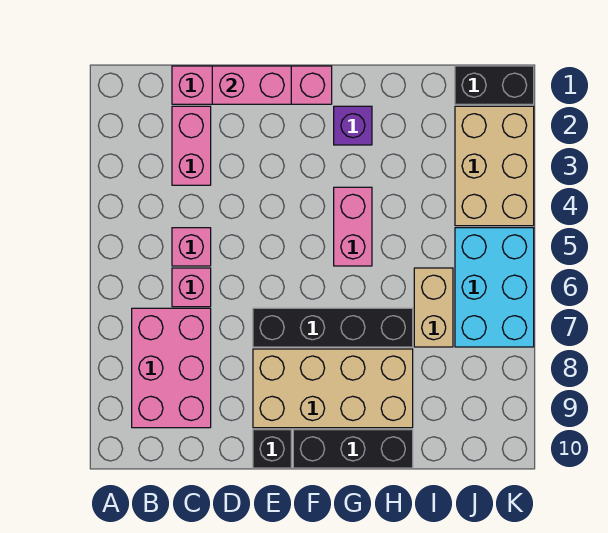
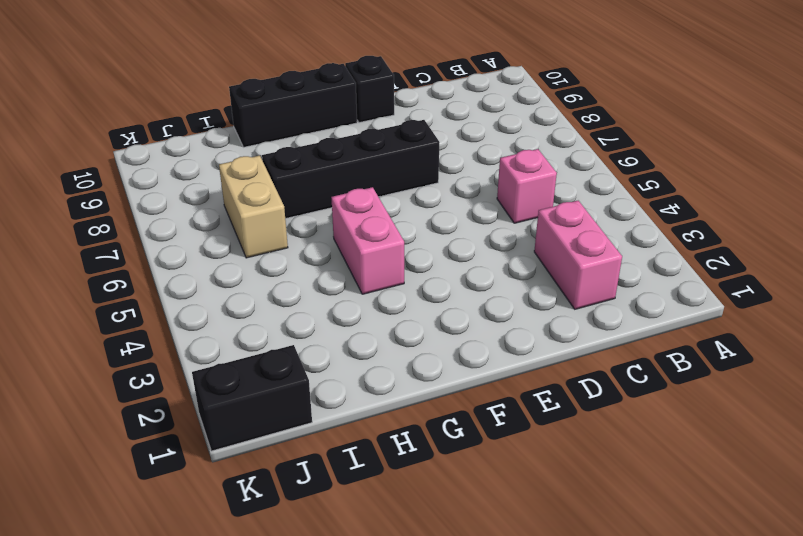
none -> pink brick B7:C9 level 1
none -> pink brick C1:F1 level 1
none -> pink brick C6 level 1

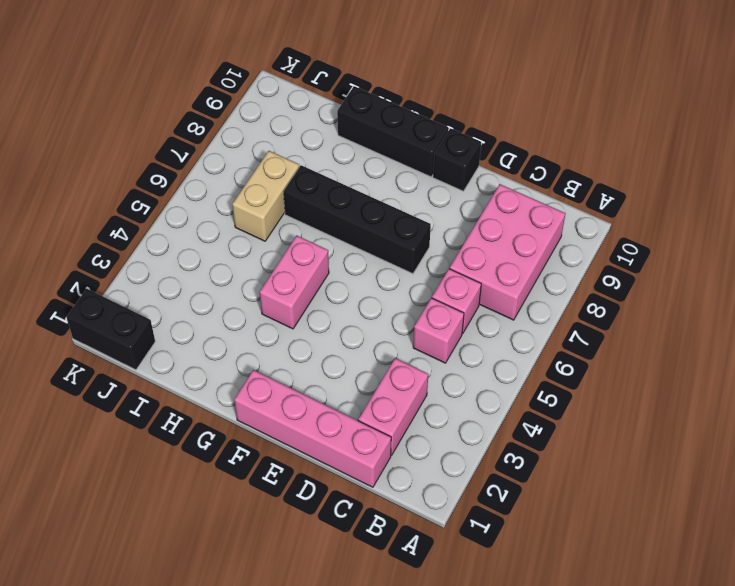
none -> tan brick E8:H9 level 1
none -> purple brick G2 level 1
none -> tan brick J2:K4 level 1

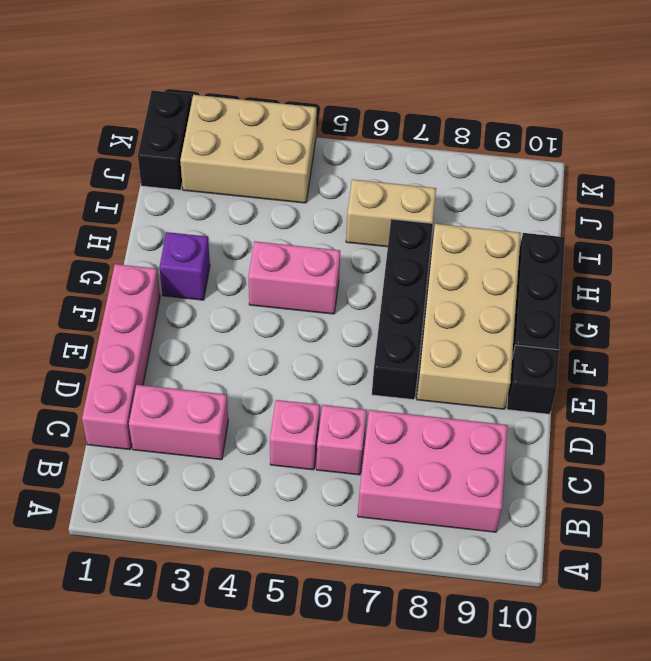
none -> cyan brick J5:K7 level 1
none -> pink brick D1:E1 level 2

